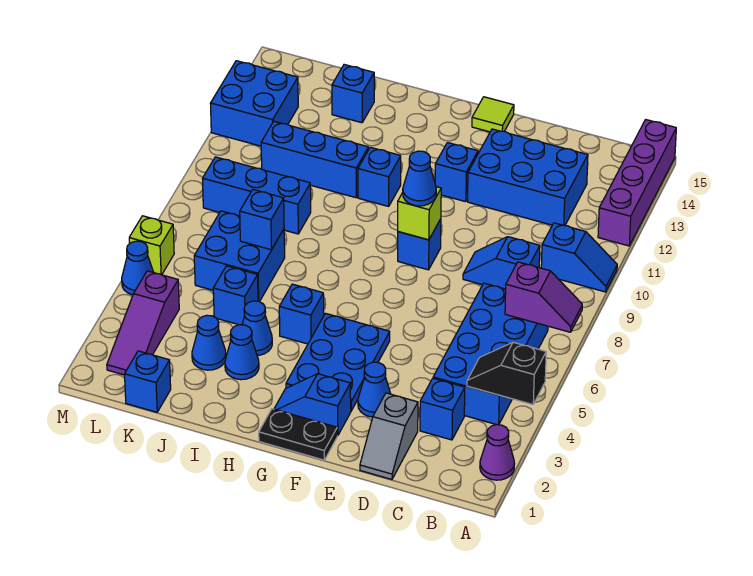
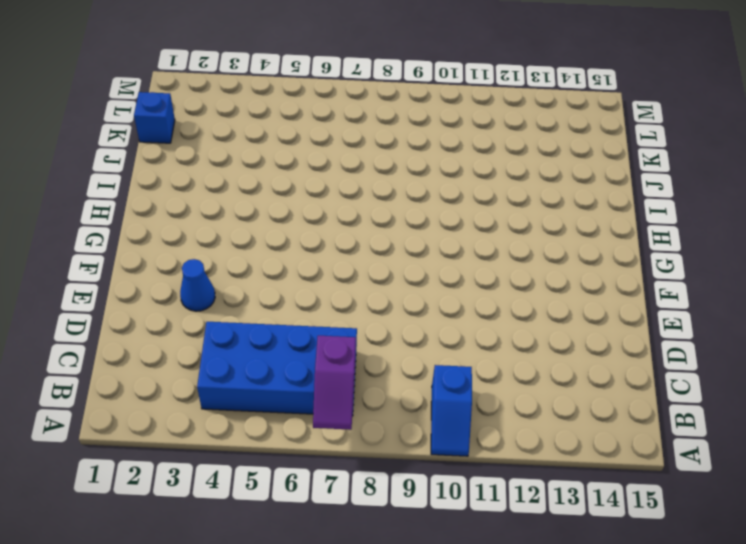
none -> purple cone A2 level 1
none -> purple brick A12:A15 level 1
none -> blue brick C3 level 1
none -> blue slope C9:D9 level 1 top C

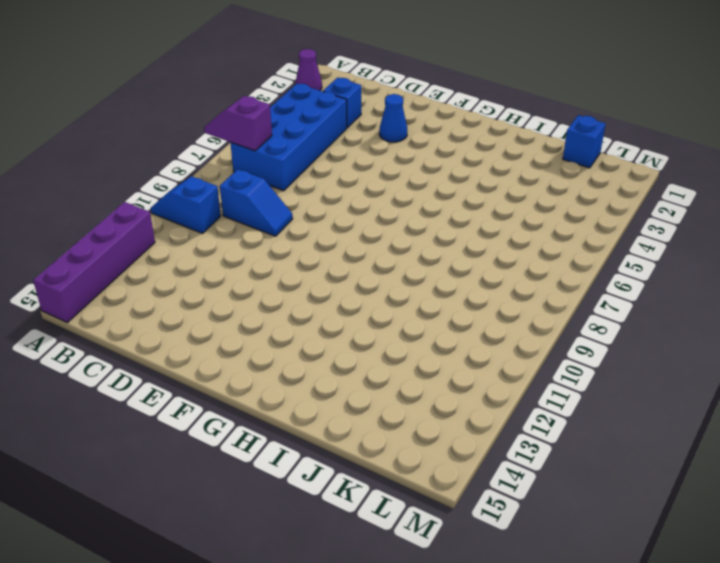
none -> blue brick C12:E13 level 1
none -> grey slope D1:D2 level 1 top 2
none -> black plate F1:G1 level 1
none -> blue slope F2:G2 level 1 top F

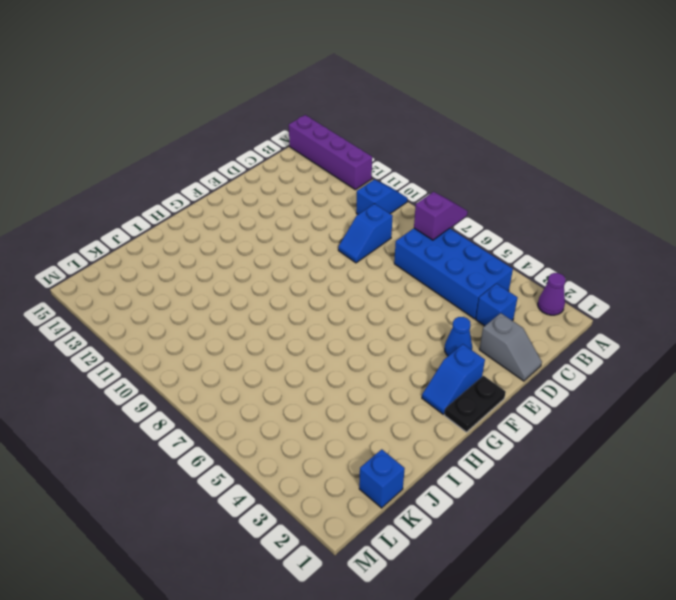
none -> blue brick C12:E13 level 1
none -> blue plate F3:G5 level 1
none -> blue brick F9 level 1
none -> blue brick F12 level 1

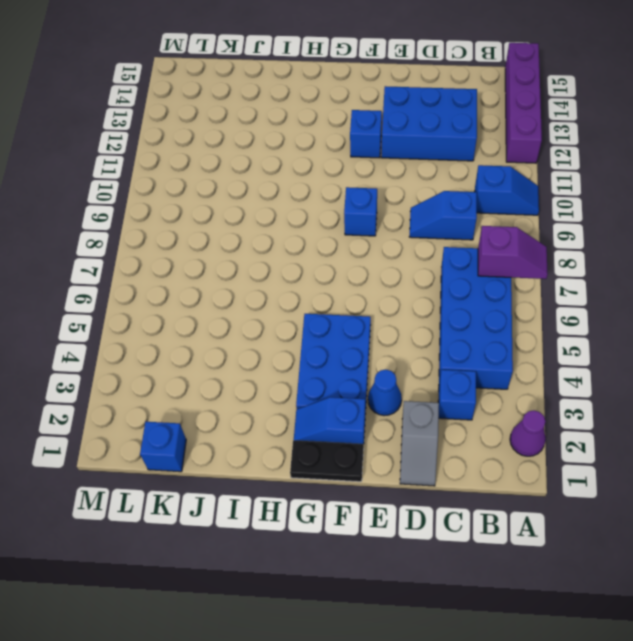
none -> lime tile F15 level 1
none -> blue brick H5 level 1
none -> blue brick H11 level 1
none -> blue cone I3 level 1

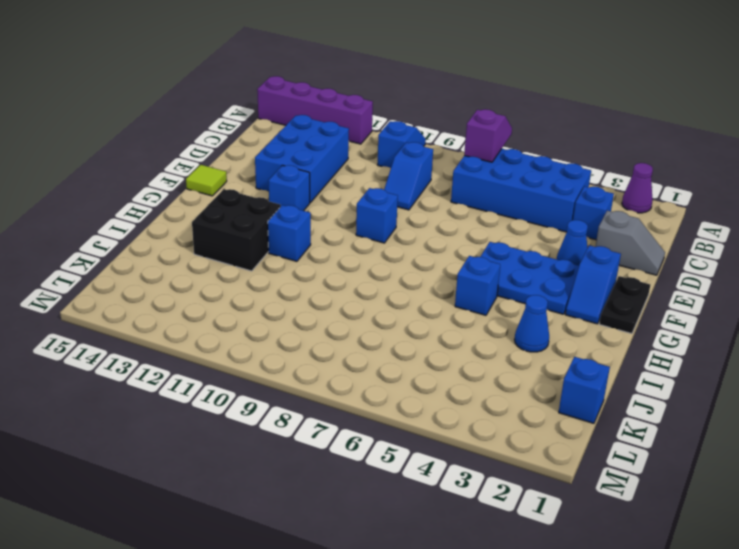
black brick H12:I13 level 1 -> none
none -> blue cone I4 level 1
none -> blue brick I11:K11 level 1
none -> blue cone J3 level 1
none -> blue brick J5 level 1

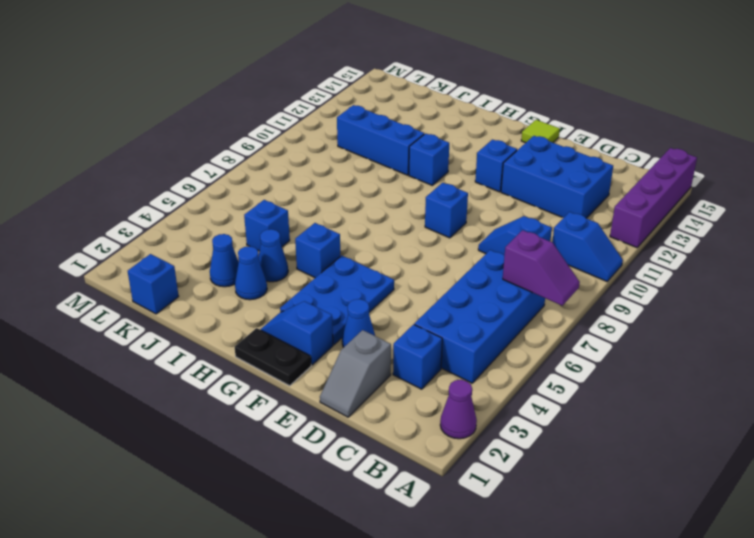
none -> blue brick J6:K7 level 1
none -> blue brick J9:L9 level 1
none -> blue brick J14 level 1
none -> purple slope L2:L4 level 1 top 4

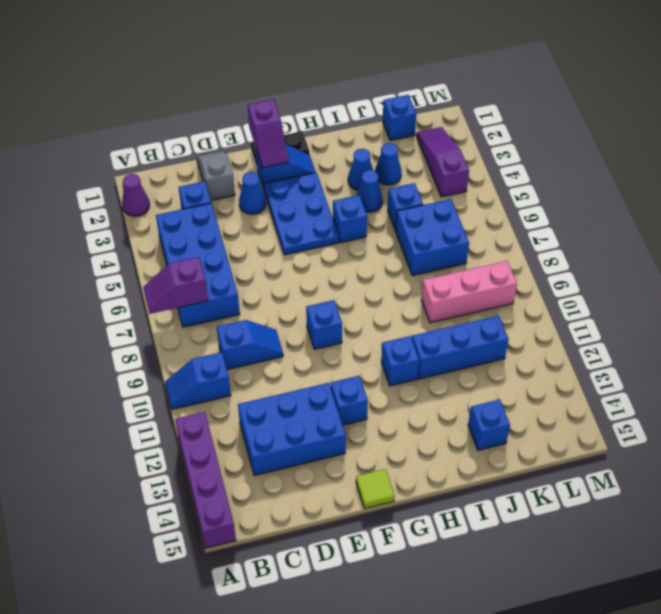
purple slope F1:F2 level 2 top 1 -> none
pink brick J9:L9 level 1 -> blue brick J9:L9 level 1
none -> blue brick L12:M13 level 1
none -> blue cone M5 level 1
none -> lime brick M6 level 1
none -> black slope A4:B4 level 2 top A

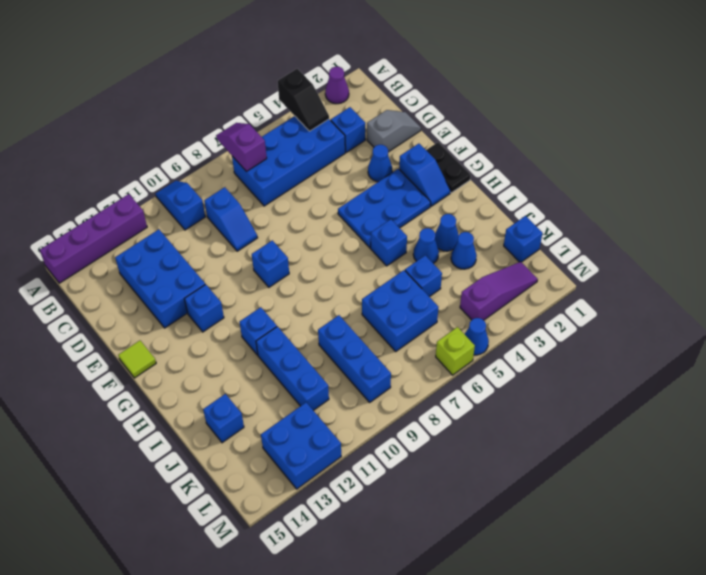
none -> lime brick F9 level 2
none -> blue brick J7 level 2
none -> blue cone F9 level 3

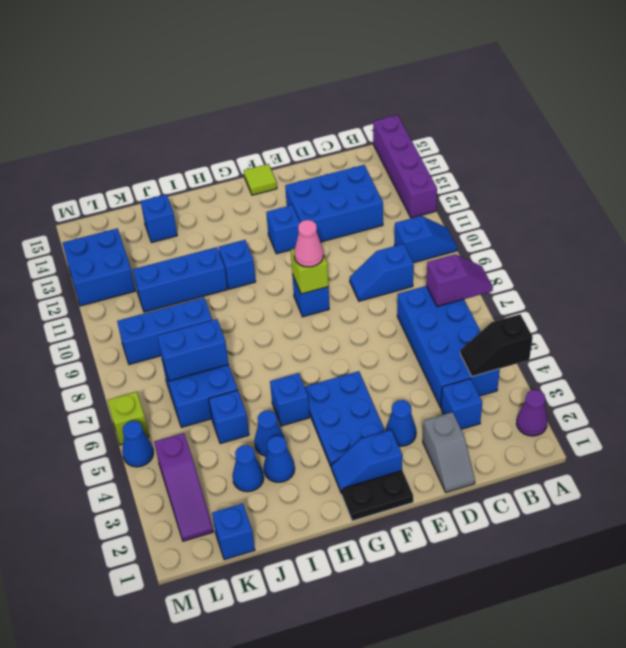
pink cone F9 level 3 -> blue cone F9 level 3
blue brick J7:K7 level 2 -> blue brick J7 level 2

